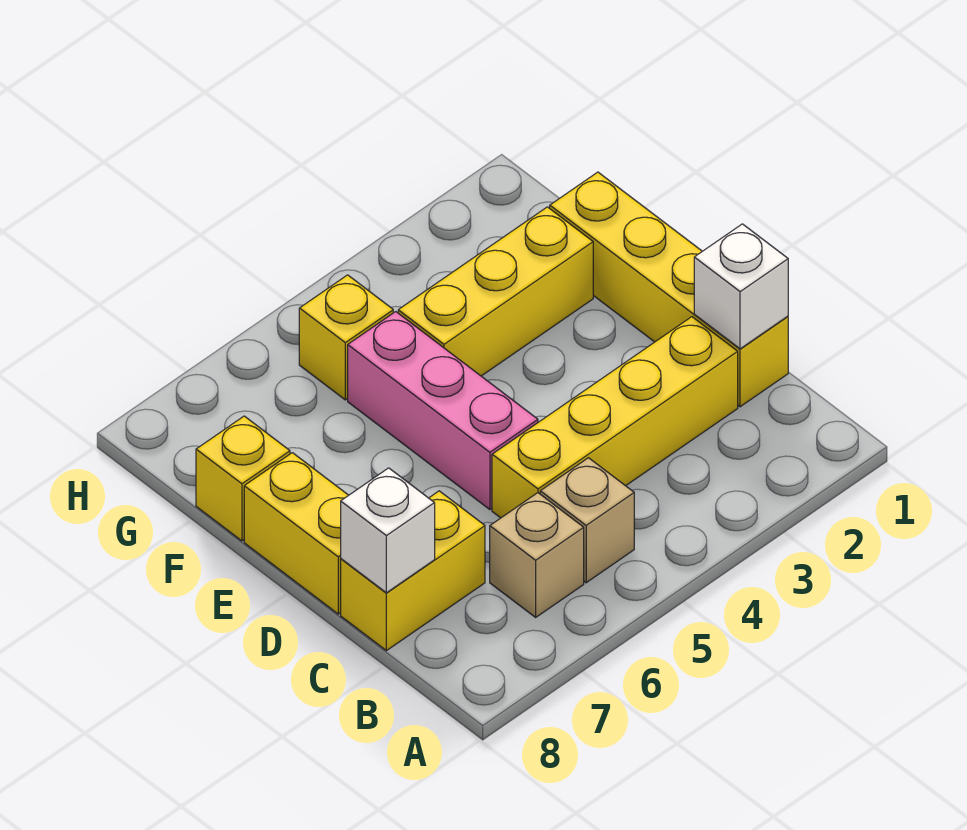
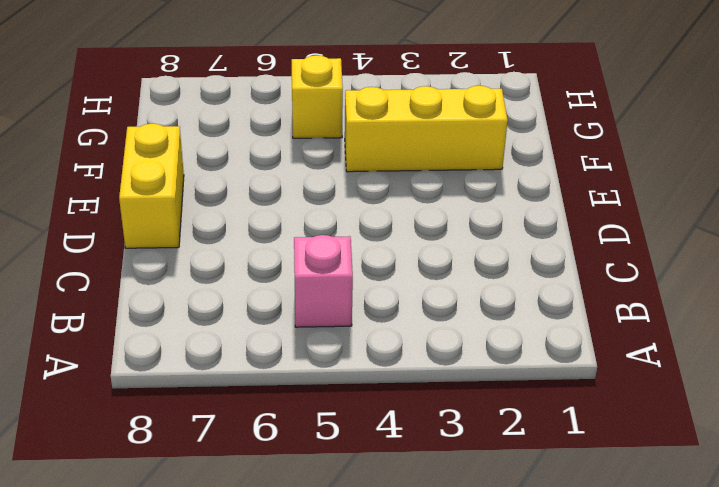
pink brick B5 level 1 -> tan brick B5 level 1
none -> tan brick B6 level 1
none -> yellow brick C1:F1 level 1
none -> yellow brick C2:C5 level 1

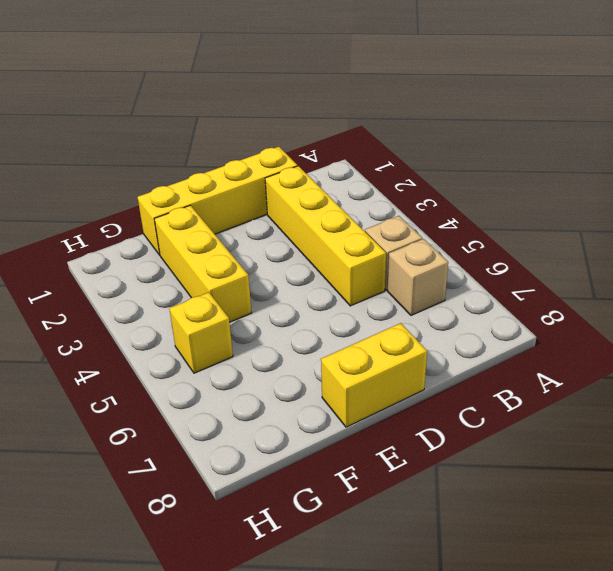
none -> yellow brick C7:C8 level 1
none -> pink brick D5:F5 level 1
none -> yellow brick F8 level 1

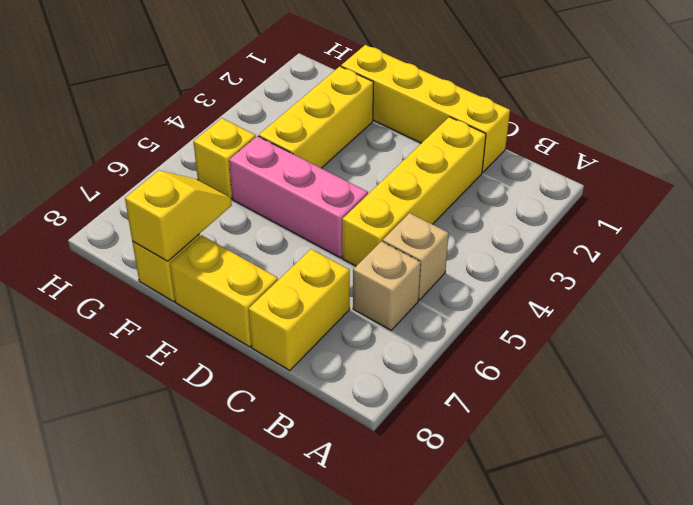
yellow slope F7:F8 level 2 top 8 -> none
none -> white brick C1 level 2
none -> white brick C8 level 2

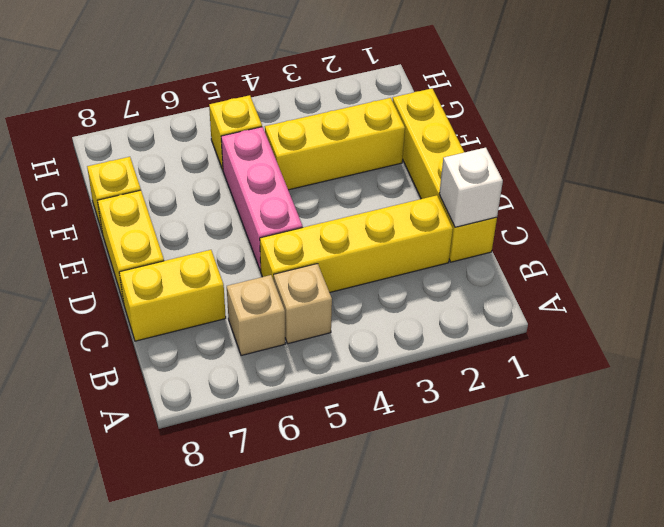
none -> white brick C8 level 2

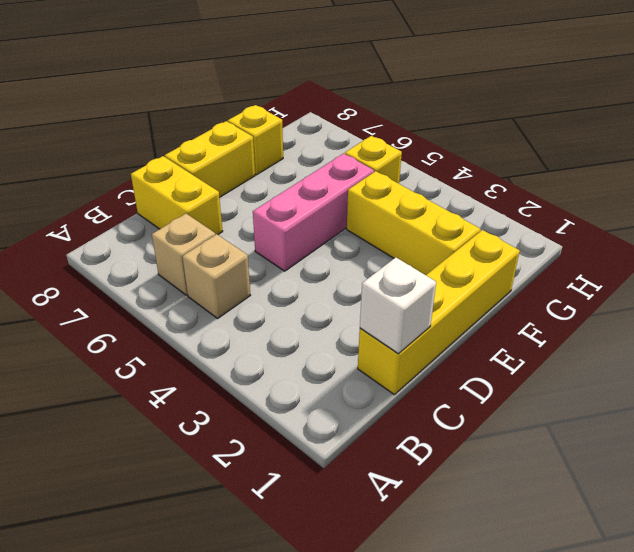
none -> yellow brick C2:C5 level 1
none -> white brick C8 level 2

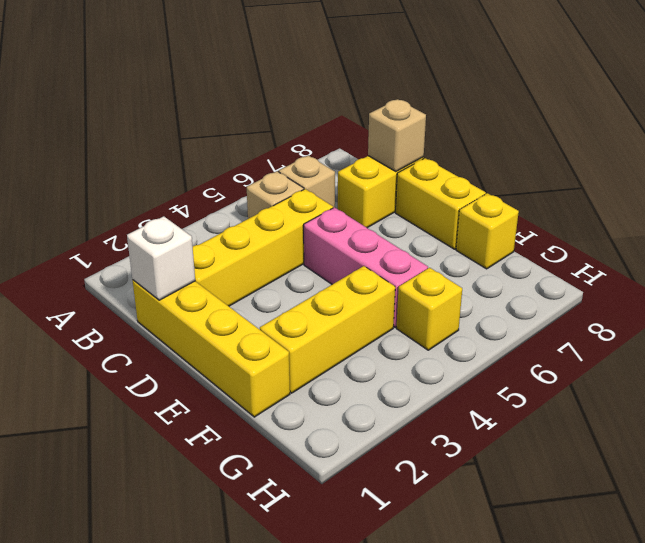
tan brick C8 level 2 -> white brick C8 level 2

